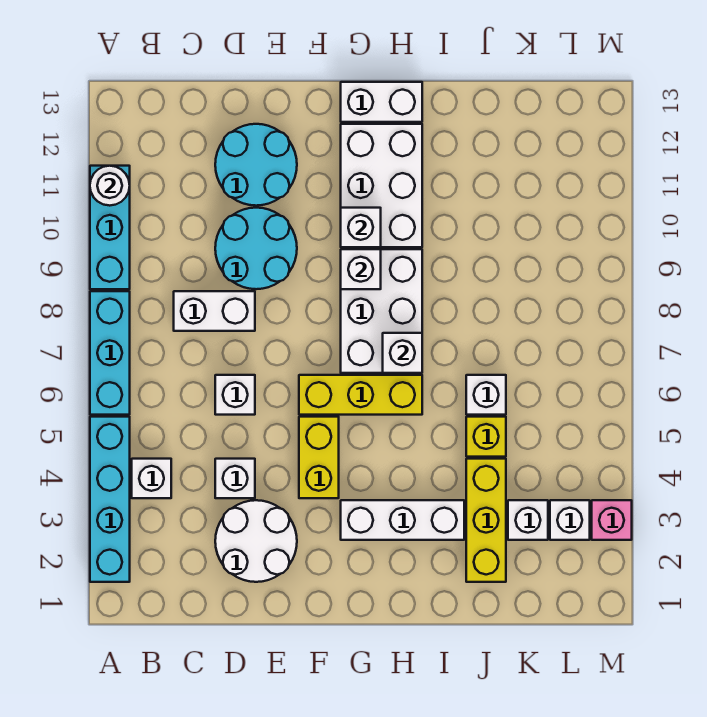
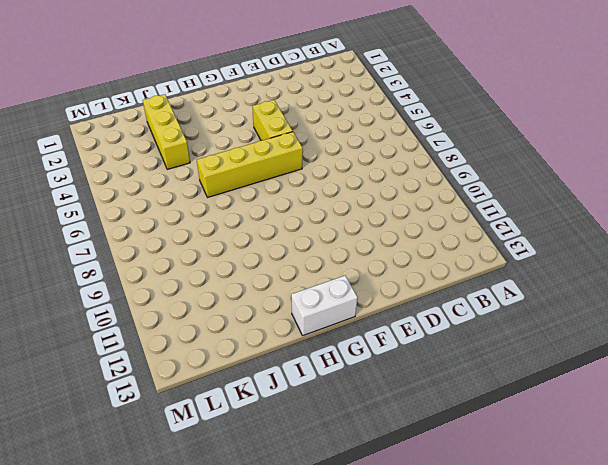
yellow brick F6:I6 level 1 -> yellow brick F6:H6 level 1
none -> cyan brick A2:A5 level 1
none -> cyan brick A6:A8 level 1
none -> cyan brick A9:A11 level 1

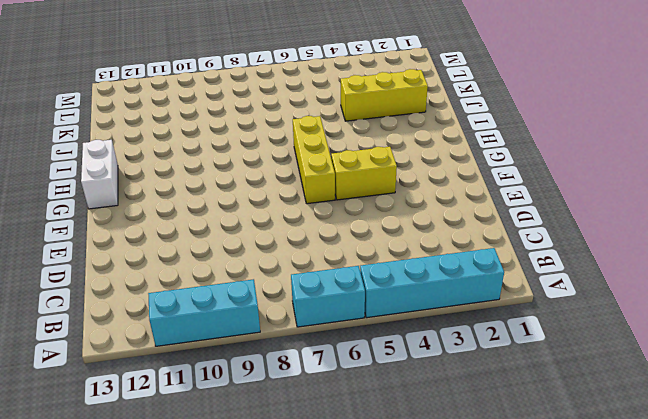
cyan brick A6:A7 level 1 -> cyan brick A6:A8 level 1
none -> white brick B4 level 1
none -> white brick C8:D8 level 1
none -> white round brick D2:E3 level 1

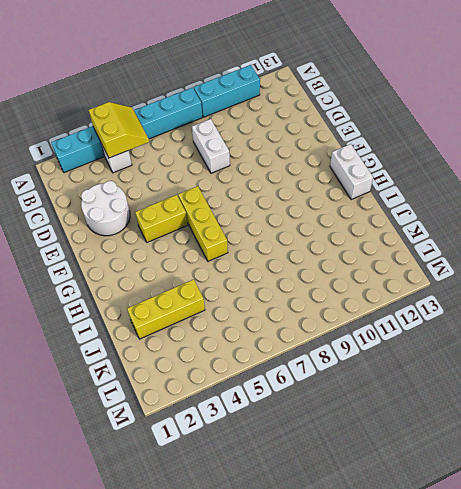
yellow slope A4:B5 level 2 top 4 -> none
none -> white brick D4 level 1
none -> white brick D6 level 1
none -> cyan round brick D9:E10 level 1

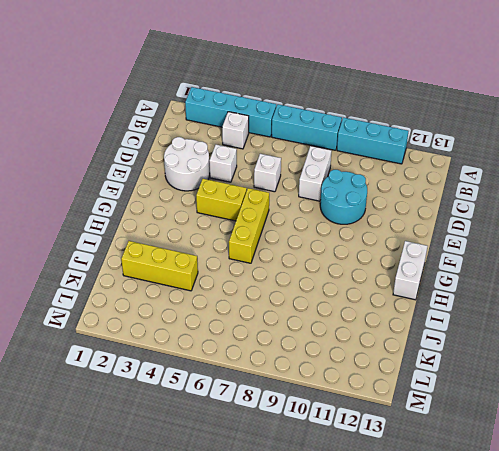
none -> cyan round brick D11:E12 level 1
none -> white brick G3:I3 level 1
none -> white brick G7:H9 level 1

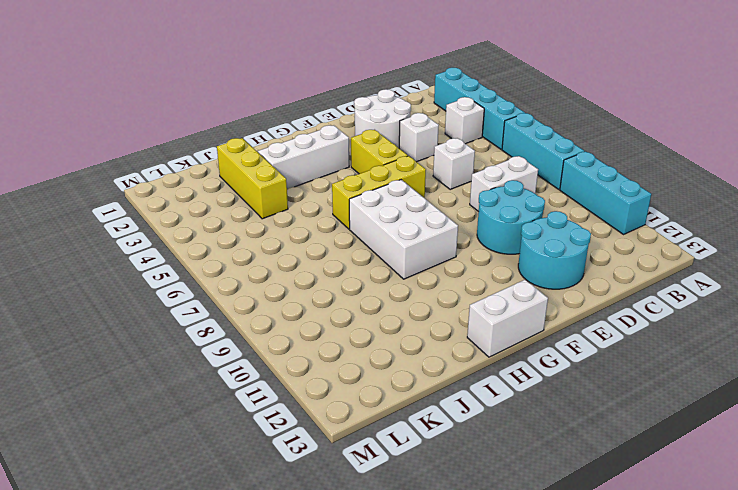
none -> white brick G10:H12 level 1
none -> yellow brick J5 level 1
none -> white brick J6 level 1

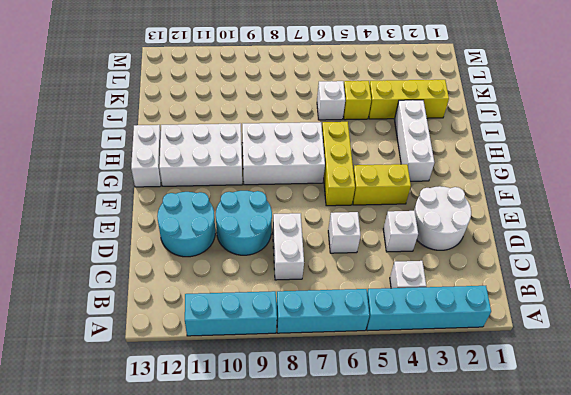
none -> white brick K3 level 1
none -> white brick L3 level 1
none -> pink brick M3 level 1

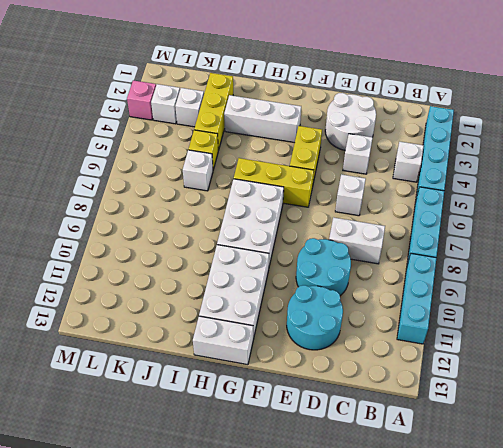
none -> white round brick A11 level 2
none -> white brick G9 level 2
none -> white brick G10 level 2

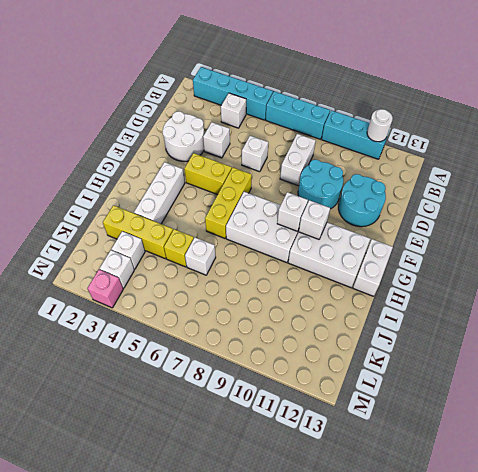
none -> white brick H7 level 2

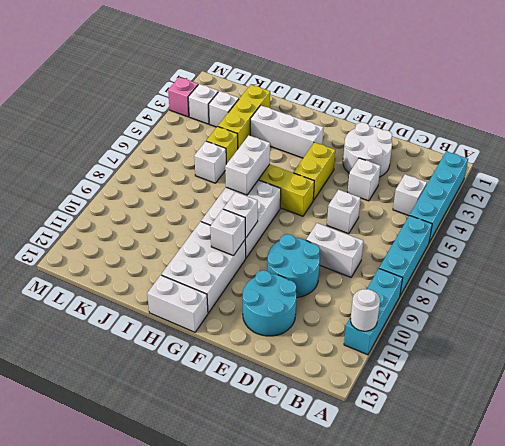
white brick H6:H7 level 2 -> white brick H7 level 2

